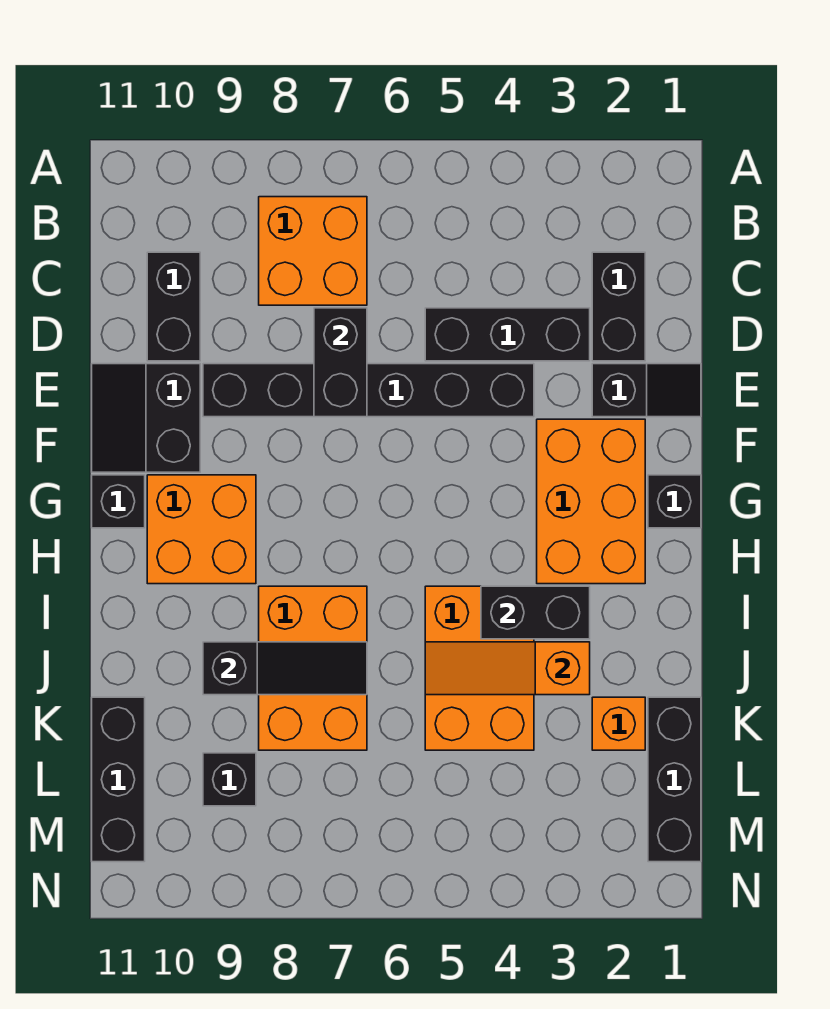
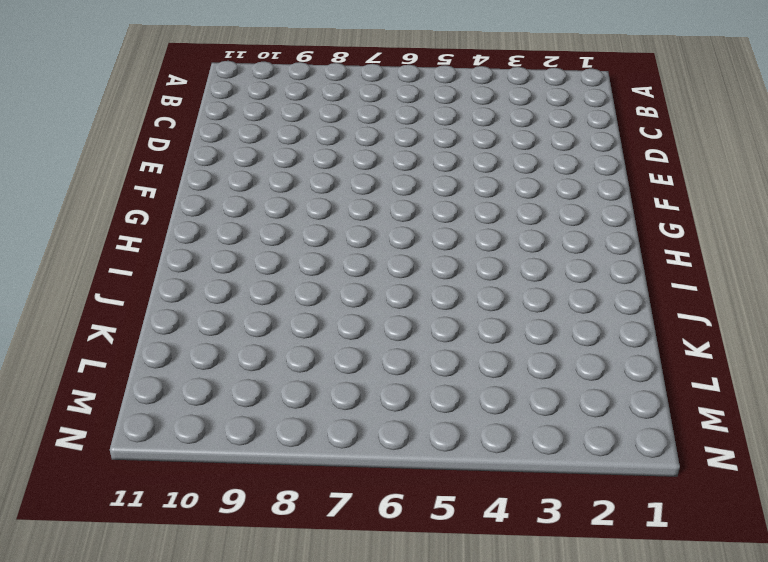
none -> orange brick B7:C8 level 1
none -> black brick C2:D2 level 1
none -> black brick C10:D10 level 1

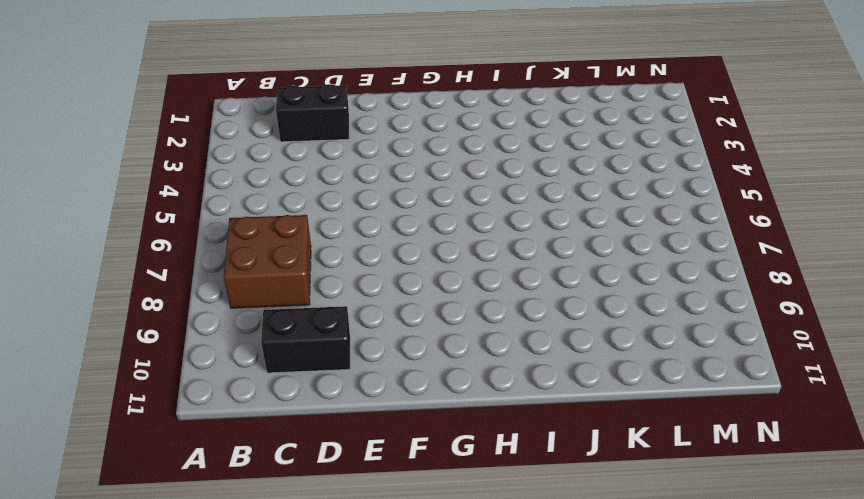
brown brick B7:C8 level 1 -> orange brick B7:C8 level 1
none -> black brick D3:D5 level 1
none -> black slope E1:E2 level 1 top 2
none -> black brick E4:E9 level 1

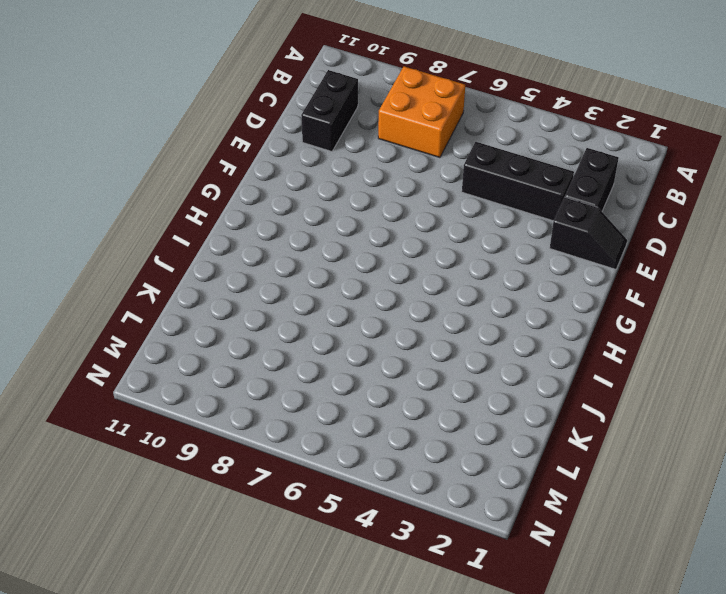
none -> black brick E4:E9 level 1
none -> black slope E10:F11 level 1 top 10
none -> orange brick F2:H3 level 1

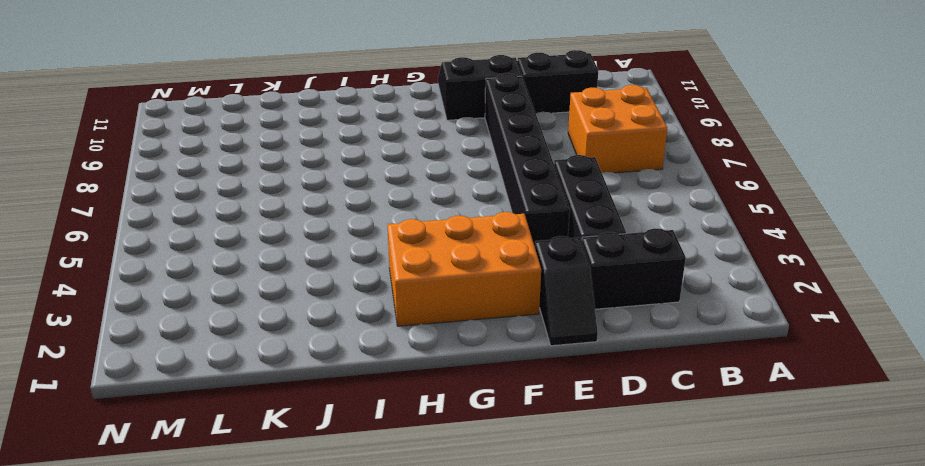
none -> black brick G1 level 1
none -> orange brick G9:H10 level 1
none -> black brick G11 level 1

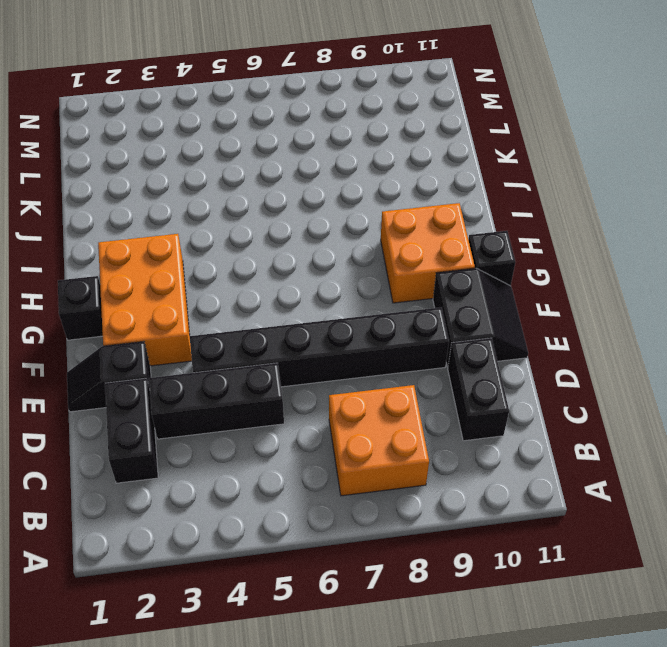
none -> orange brick I4:K5 level 1
none -> orange brick I7:K8 level 1
none -> black brick K1:M1 level 1

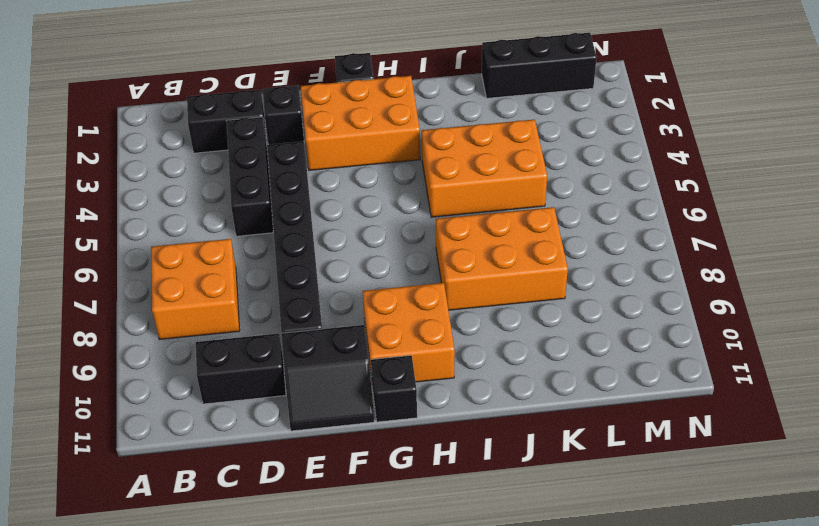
none -> orange brick K2 level 1
none -> black brick K11:M11 level 1
none -> black brick L9 level 1

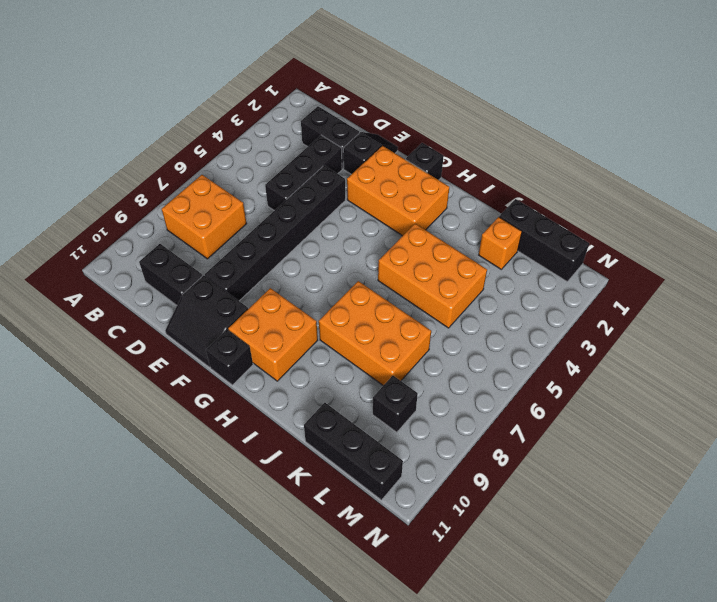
none -> black brick D7:E7 level 2
none -> black brick I3:I4 level 2
none -> orange slope J3:J5 level 2 top 3

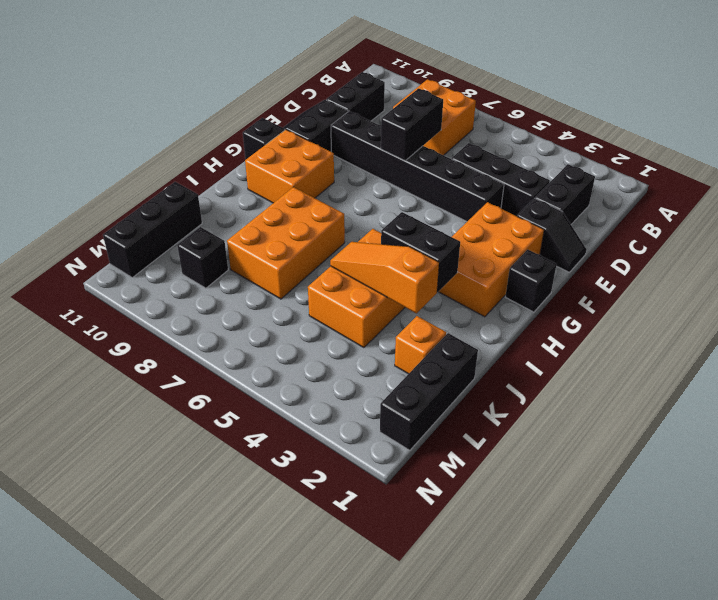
none -> black slope J7:J9 level 2 top 9

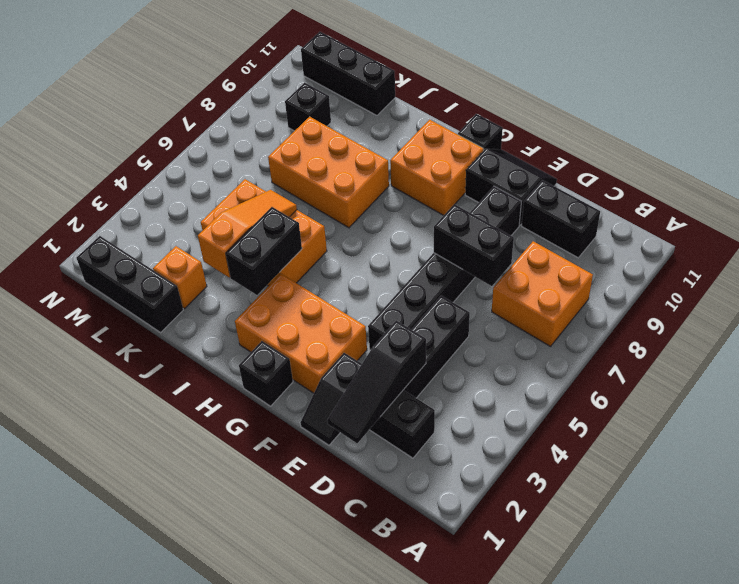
black slope D1:D3 level 2 top 3 -> black slope J7:J9 level 2 top 9

